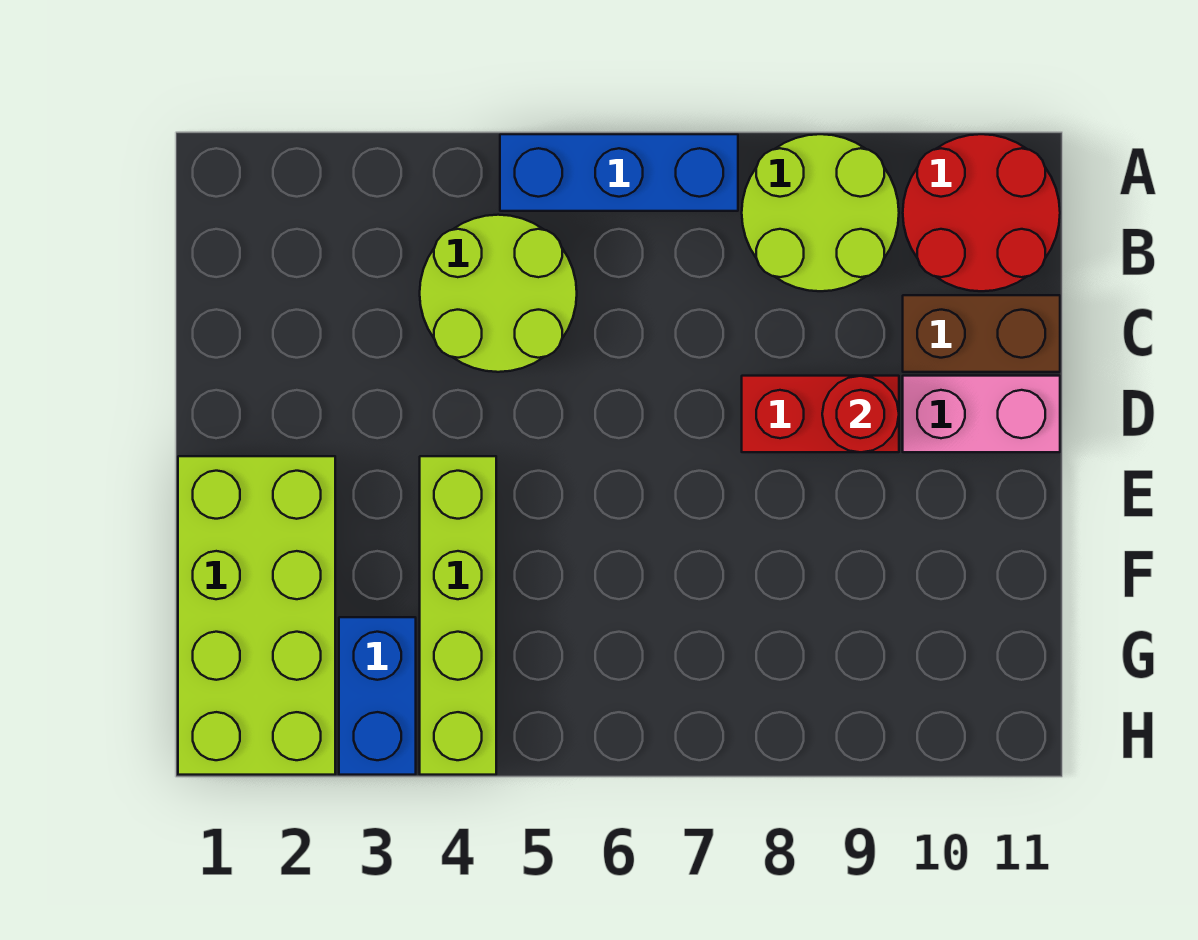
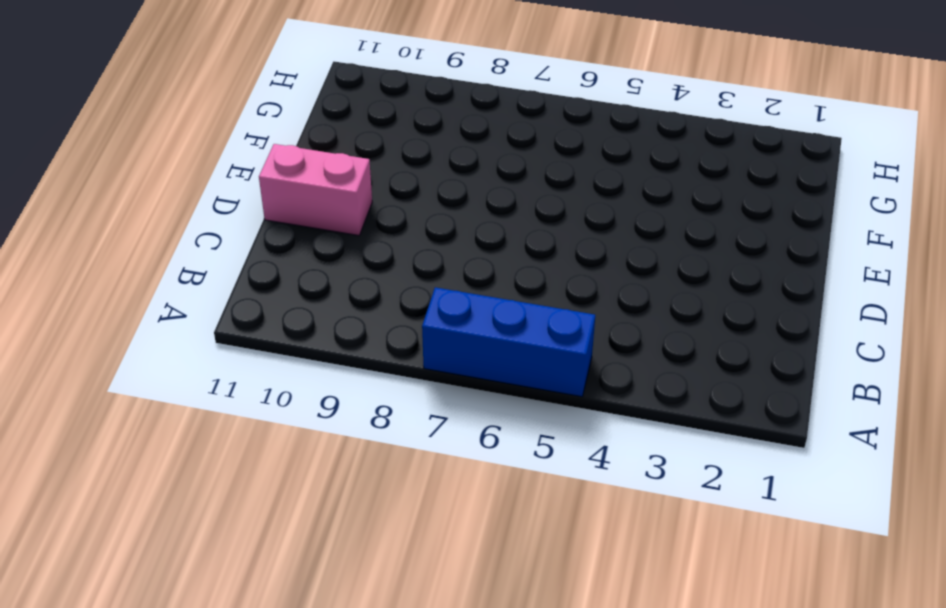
none -> lime round brick A8:B9 level 1
none -> red round brick A10:B11 level 1

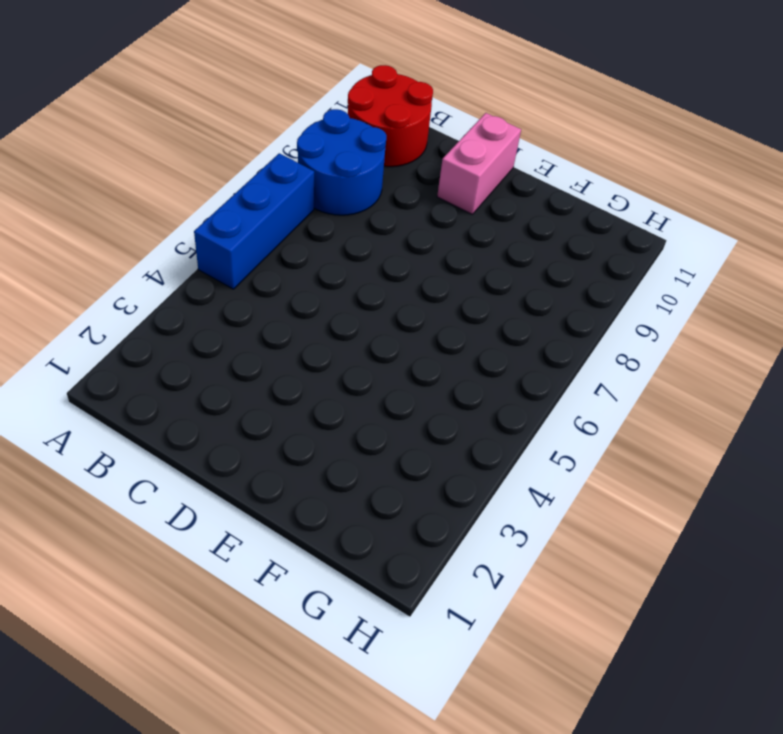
blue round brick A8:B9 level 1 -> lime round brick A8:B9 level 1
none -> lime round brick B4:C5 level 1
none -> brown brick C10:C11 level 1

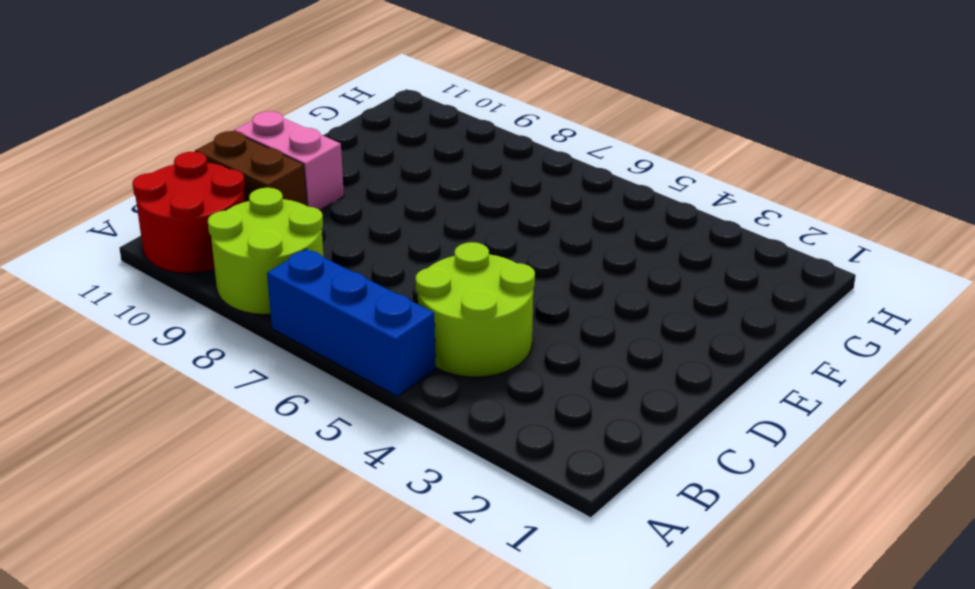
none -> red brick D8:D9 level 1
none -> lime brick E1:H2 level 1

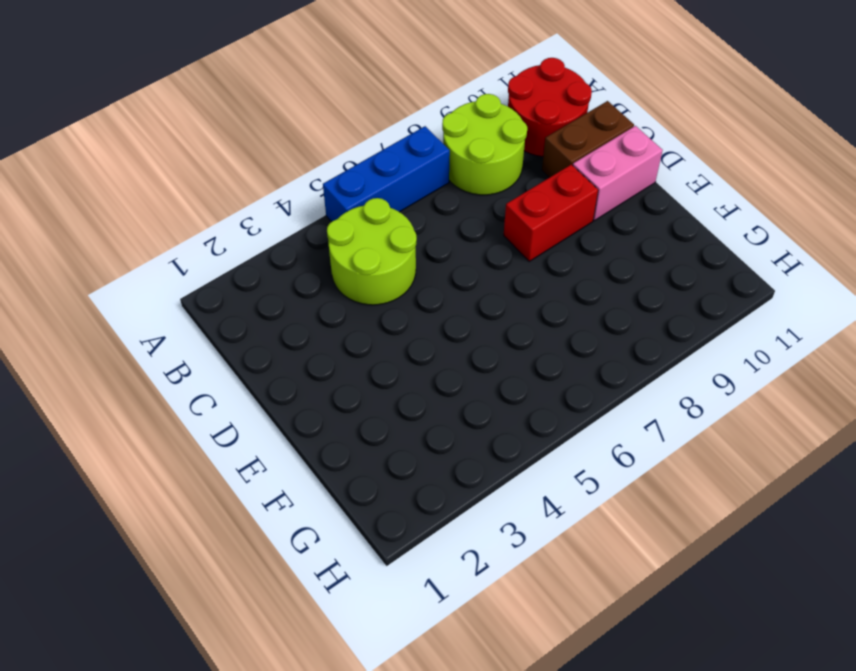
none -> lime brick E1:H2 level 1
none -> lime brick E4:H4 level 1

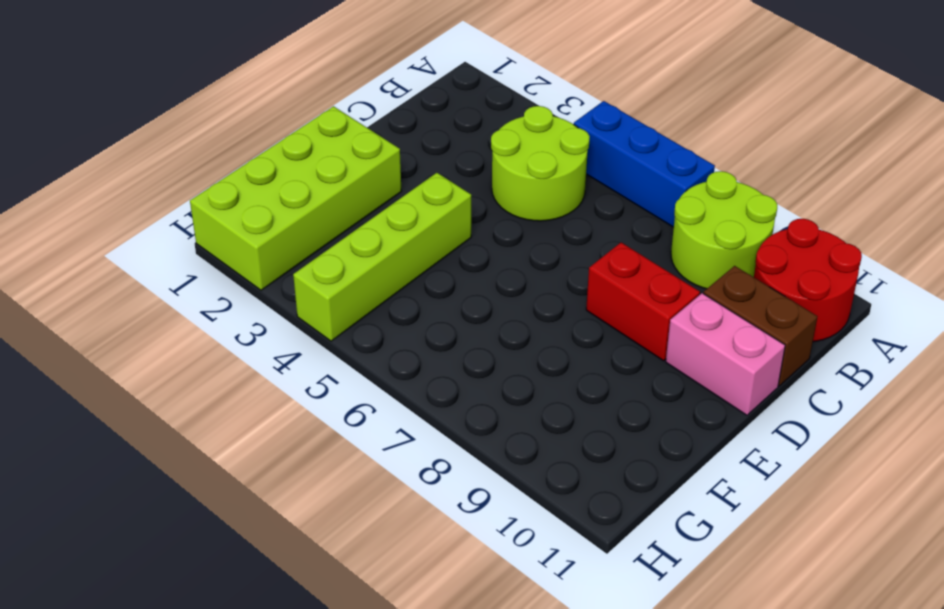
none -> blue brick G3:H3 level 1
none -> red round brick D9 level 2

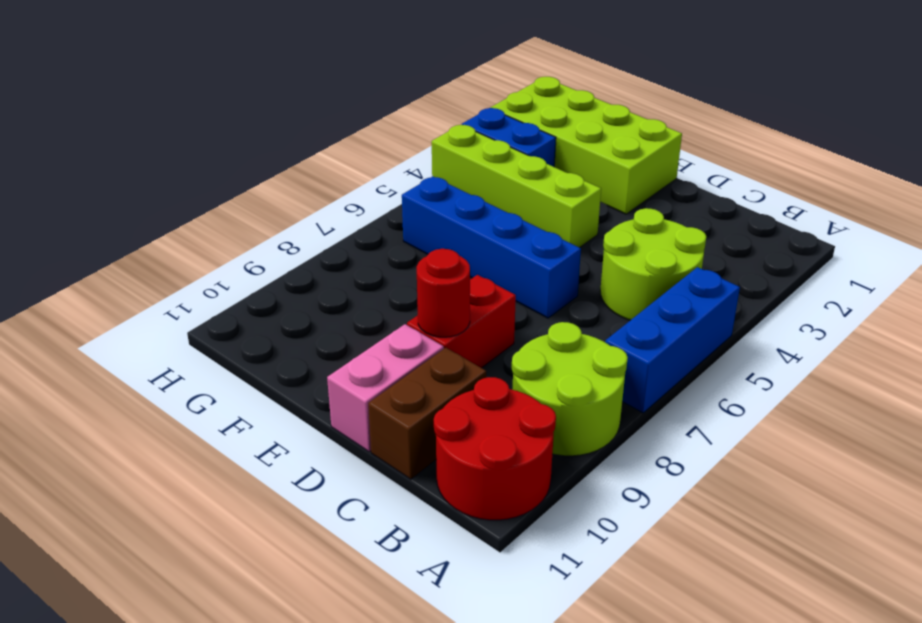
blue brick D6:G6 level 1 -> none

